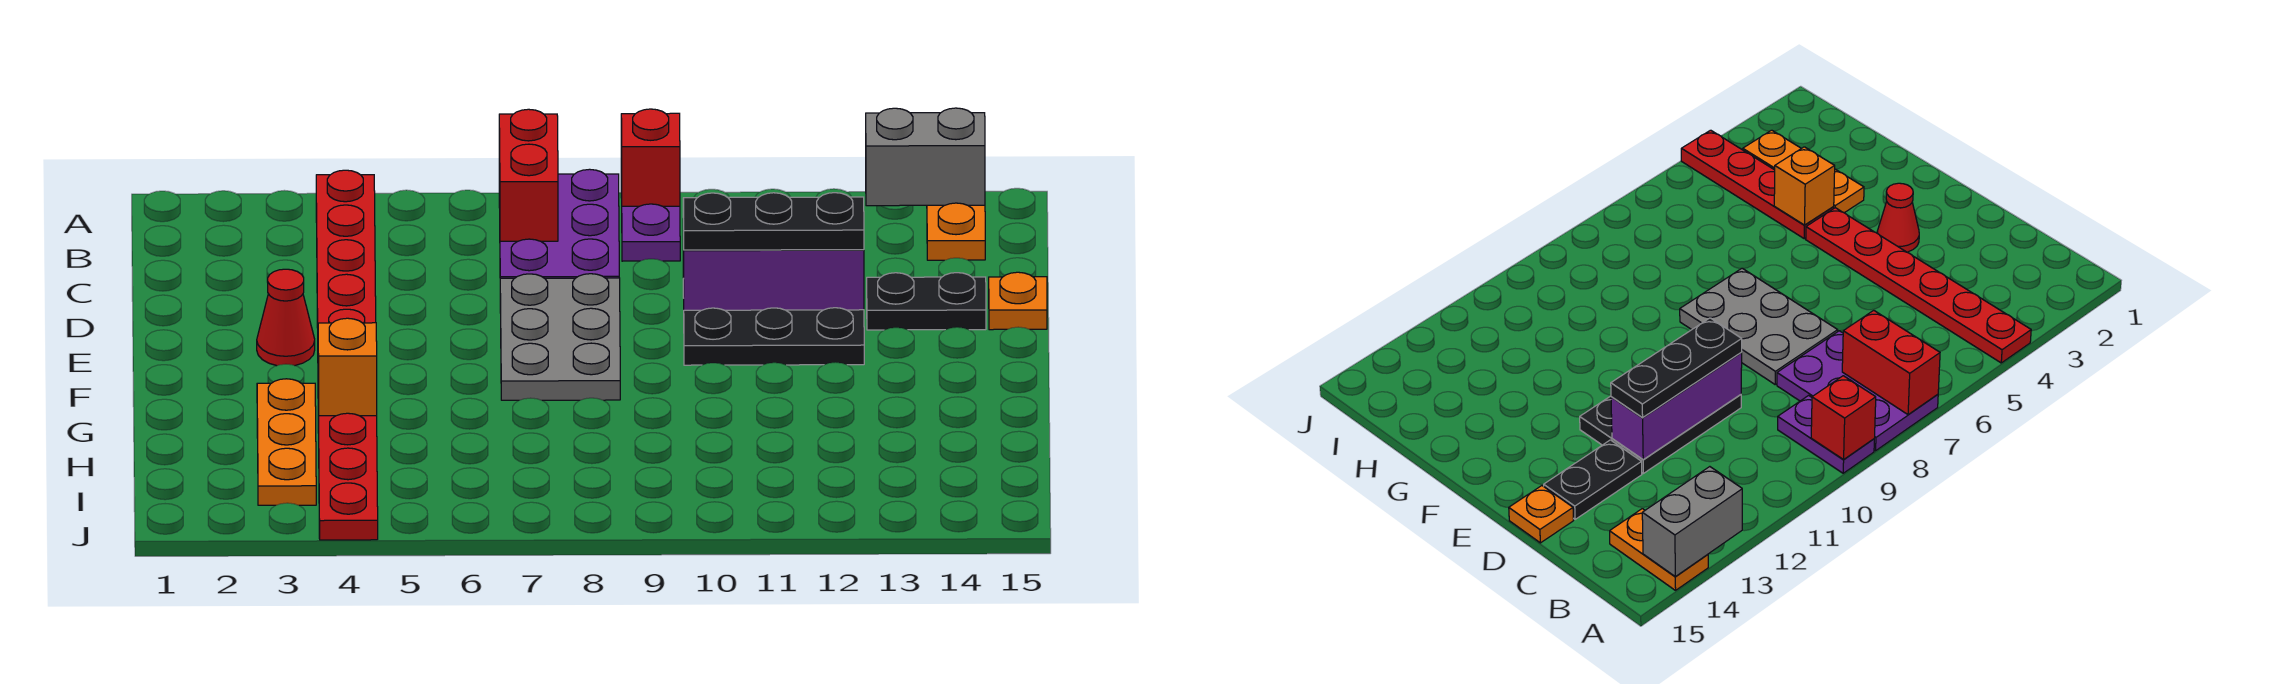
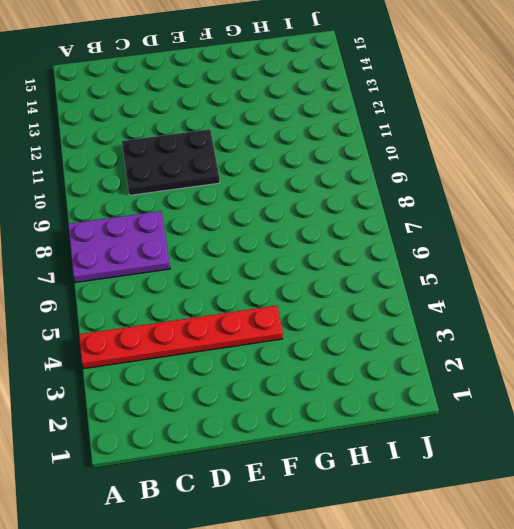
black plate C10:E11 level 1 -> black plate D10:E12 level 1
none -> purple plate A9:B9 level 1
none -> orange plate A14:B14 level 1
none -> grey plate D7:F8 level 1

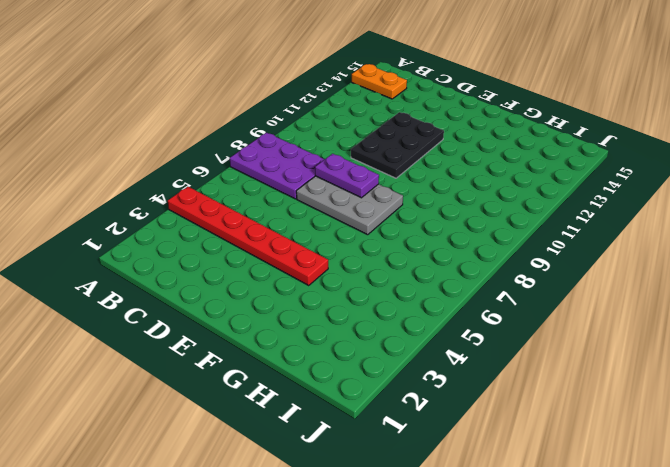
purple plate D8:E8 level 2 -> purple plate A9:B9 level 1
none -> black plate D13:D14 level 1
none -> orange plate D15 level 1
none -> red cone E3 level 1

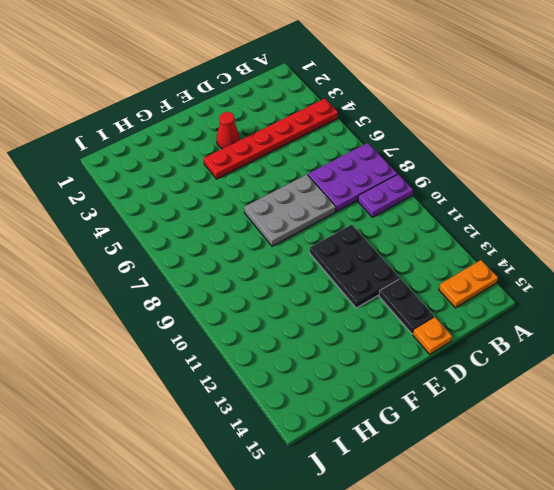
none -> orange plate G3:I3 level 1
none -> red plate G4:J4 level 1
none -> red brick A7:B7 level 2

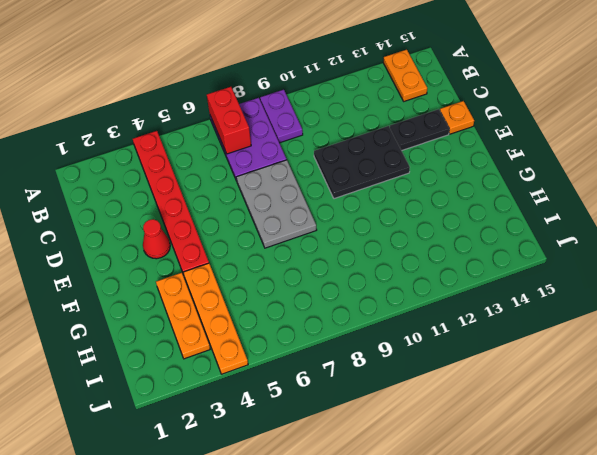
orange plate G4:J4 level 1 -> red plate G4:J4 level 1
none -> red brick A9 level 2
none -> grey brick A13:A14 level 2
none -> purple brick D10:D12 level 2

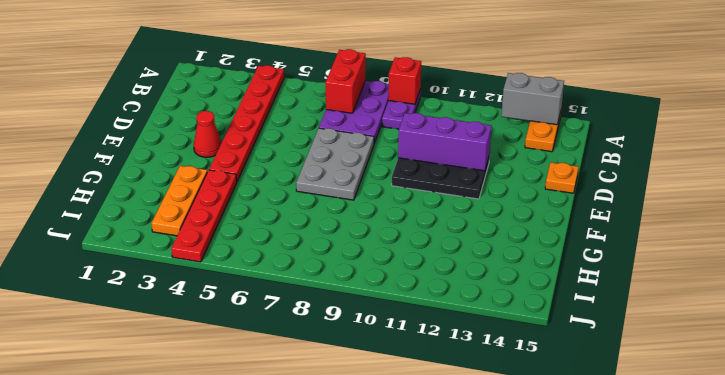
none -> black plate D13:D14 level 1
none -> orange brick G4 level 2
none -> black plate D10:D12 level 3

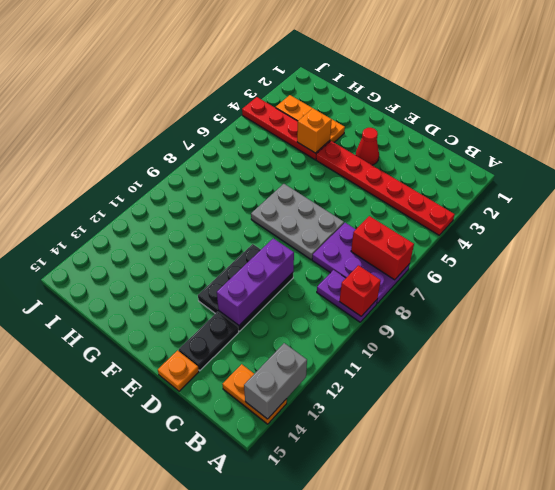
none -> black plate D10:D12 level 3

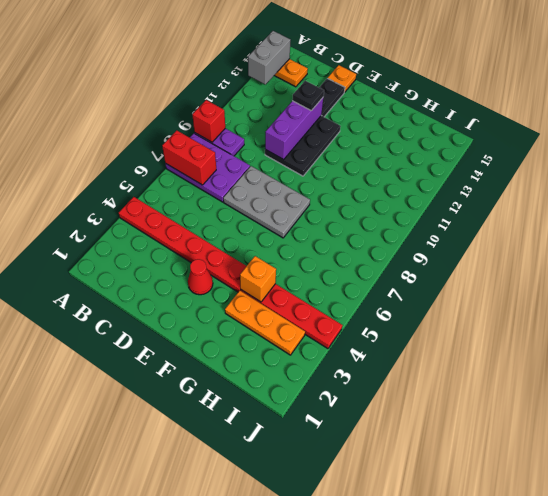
black plate D12 level 3 -> black plate D10:D12 level 3

